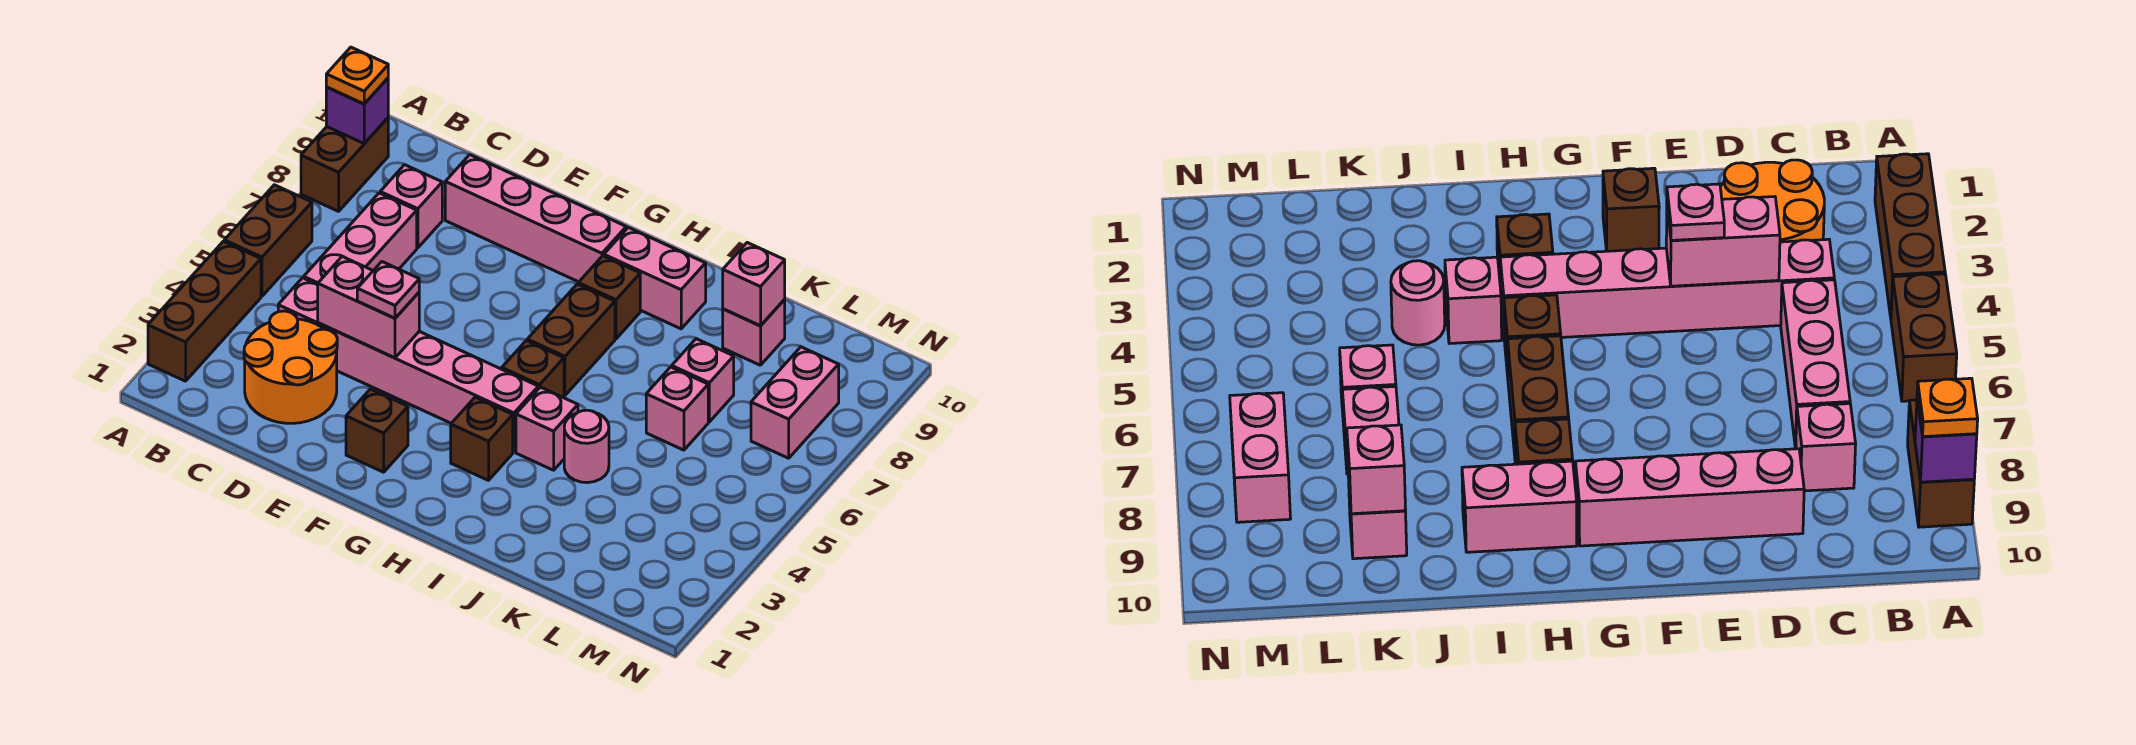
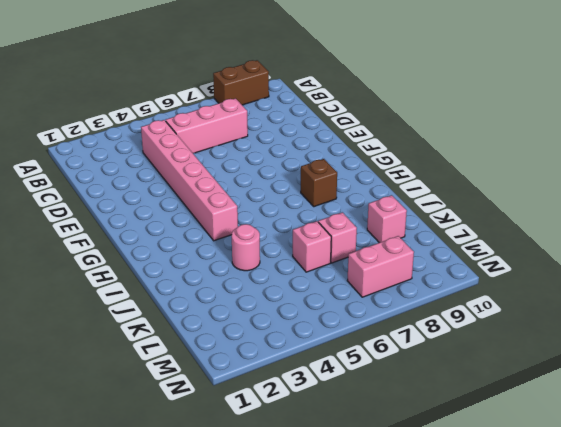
none -> brown brick A2:A4 level 1
none -> brown brick A5:A6 level 1
none -> orange round brick C2:D3 level 1

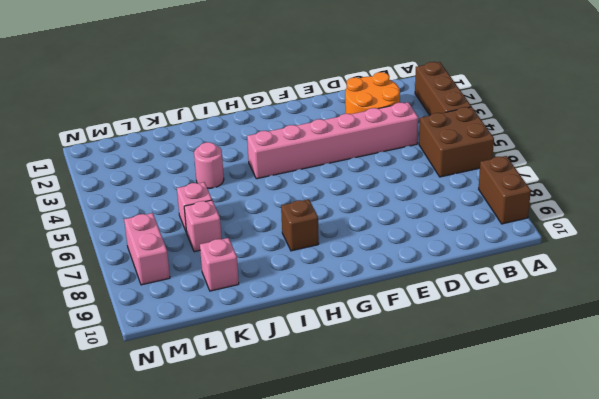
brown brick A5:B6 level 1 -> brown brick A5:A6 level 1
none -> pink brick C5:C7 level 1
none -> pink brick C8 level 1
none -> pink brick D9:G9 level 1

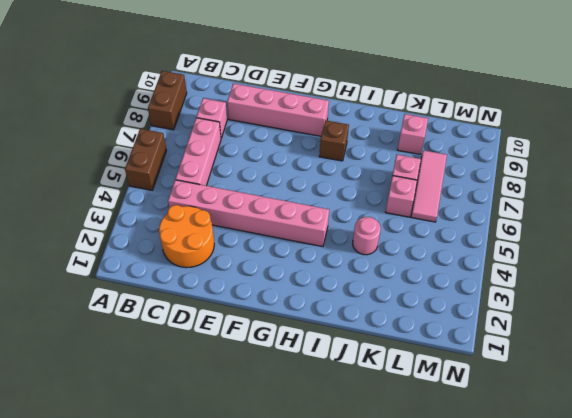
pink tile L6:L8 level 1 -> none
none -> brown brick A2:A4 level 1
none -> brown brick F2 level 1
none -> brown brick H3 level 1

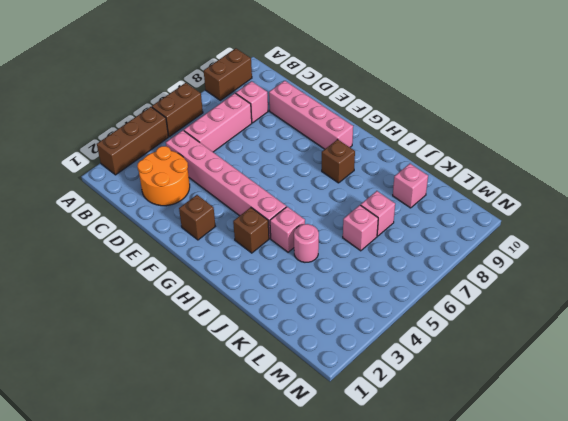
none -> brown brick H5 level 1
none -> brown brick H6:H7 level 1
none -> pink brick H9:I9 level 1

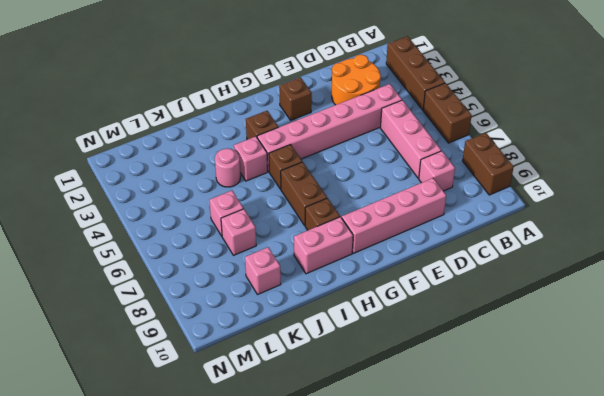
none -> pink brick M7:M8 level 1
none -> purple brick A9 level 2
none -> pink brick D4:E4 level 2

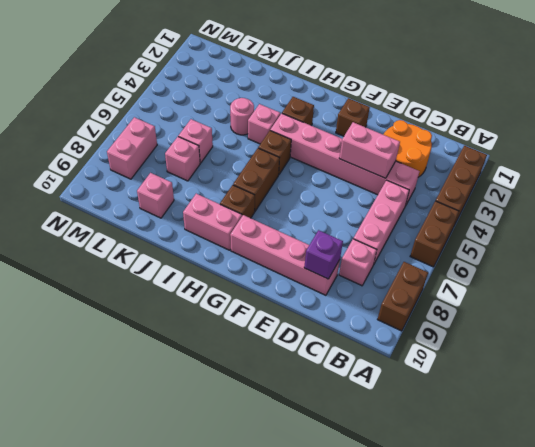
purple brick D9 level 2 -> purple brick A9 level 2
none -> pink brick K9 level 2
none -> orange plate A9 level 3
none -> pink plate E4 level 3

